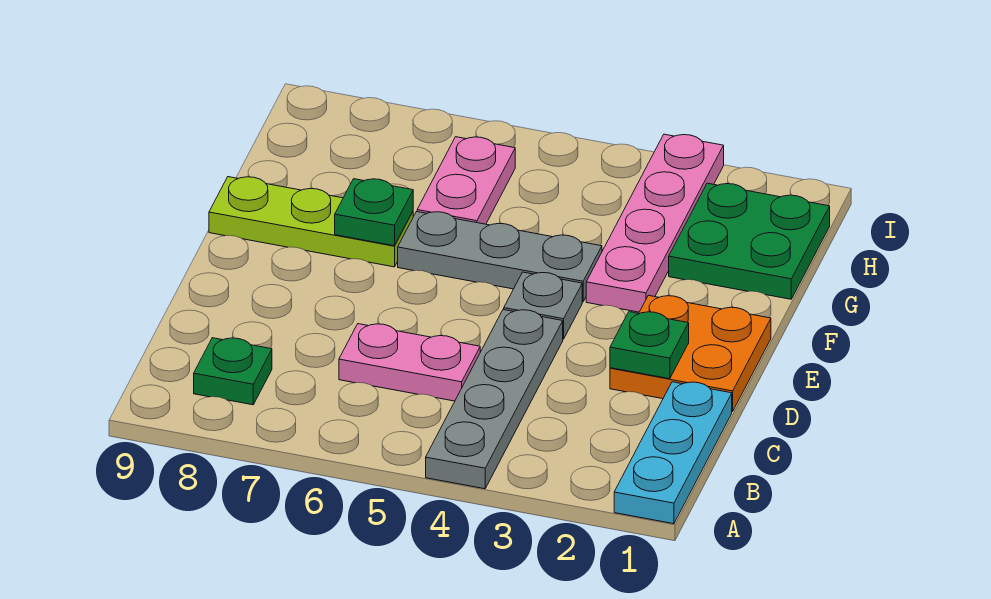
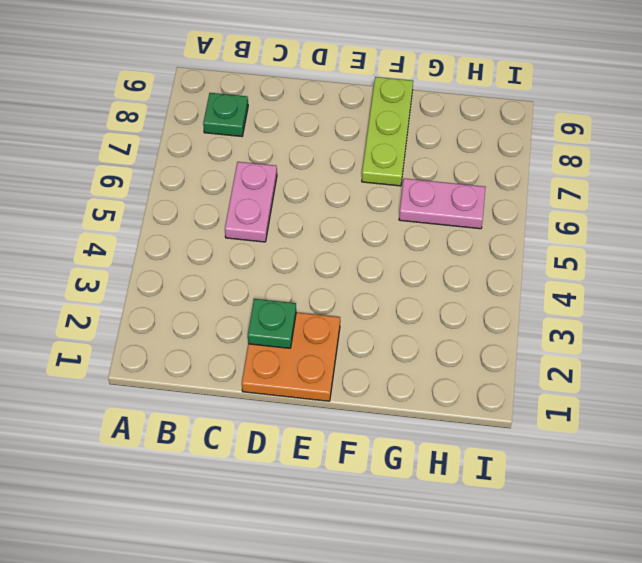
none -> cyan plate A1:C1 level 1
none -> grey plate A4:D4 level 1
none -> grey plate E4 level 1

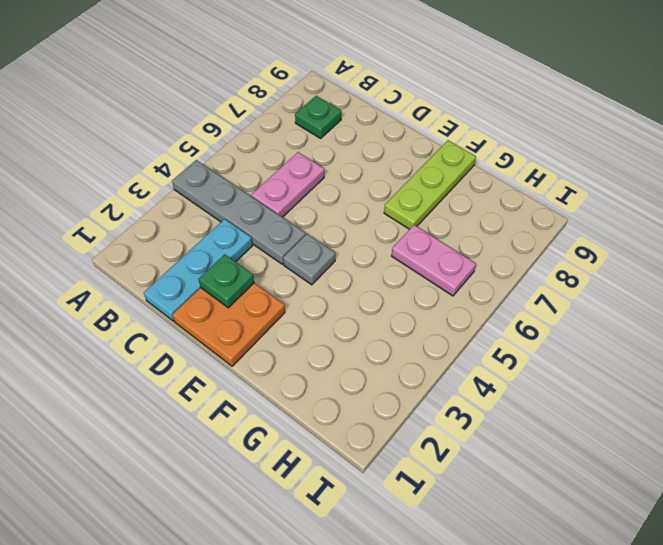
cyan plate C1:C3 level 1 -> cyan plate A1:C1 level 1
none -> pink plate F3:I3 level 1
none -> grey plate F4:F6 level 1
none -> green plate G1:H2 level 1

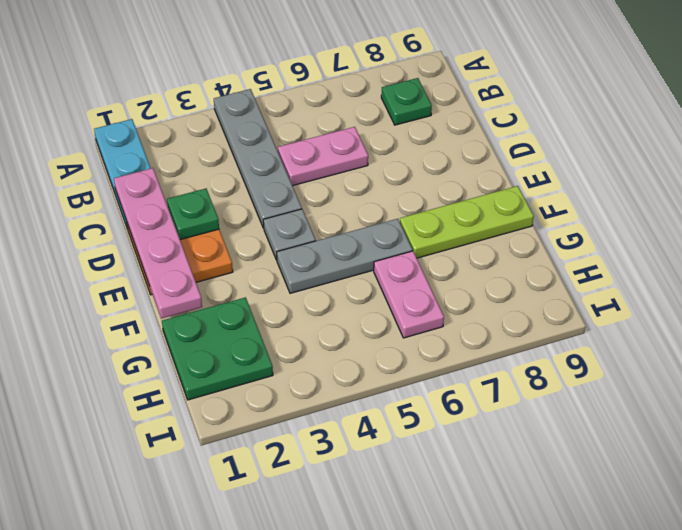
pink plate C1:F1 level 2 -> pink plate F3:I3 level 1
none -> green plate F7 level 2

